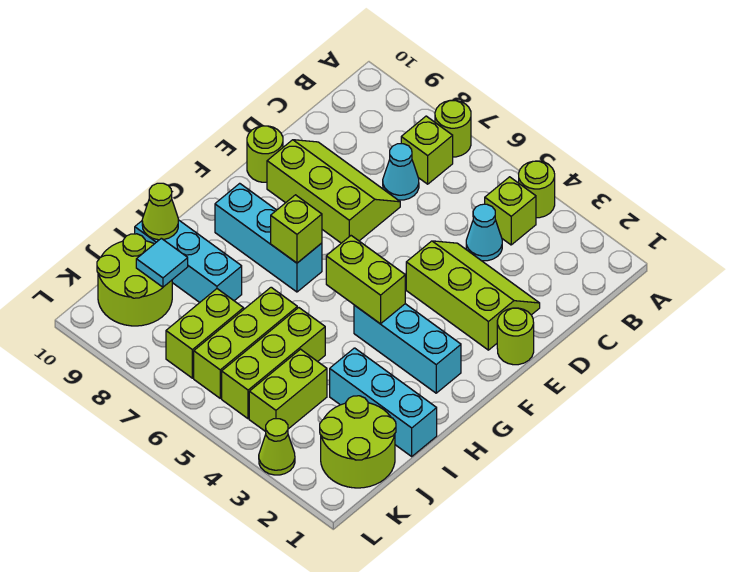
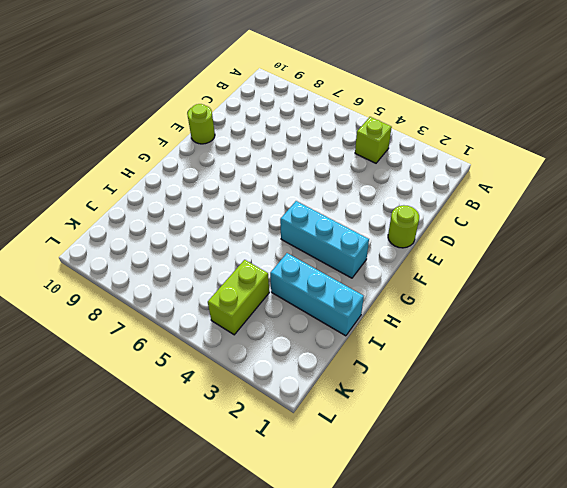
none -> lime round brick A4 level 1
none -> lime round brick A7 level 1
none -> lime brick B7 level 1

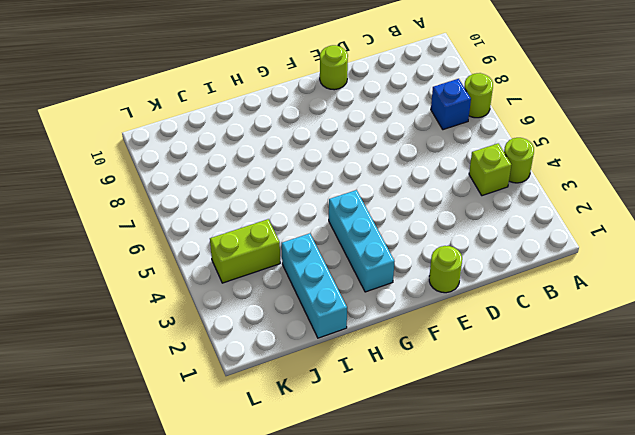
blue brick B7 level 1 -> lime brick B7 level 1
none -> cyan cone C4 level 1
none -> cyan cone C7 level 1
none -> lime slope D2:E4 level 1 top E

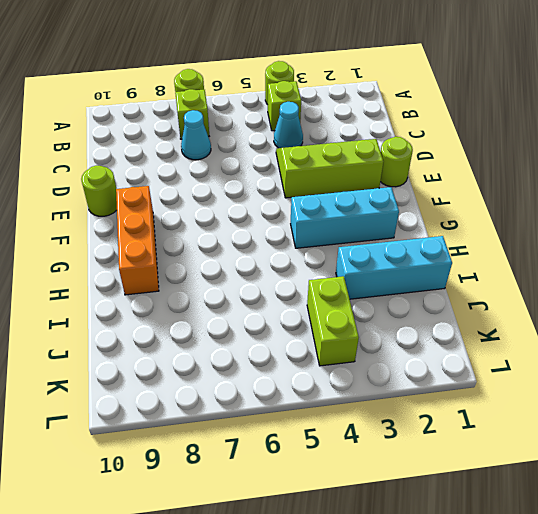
orange brick F9:H9 level 1 -> cyan brick G7:G9 level 1
none -> lime slope D7:E9 level 1 top E
none -> lime brick I5:K5 level 1
none -> lime brick I6:K6 level 1

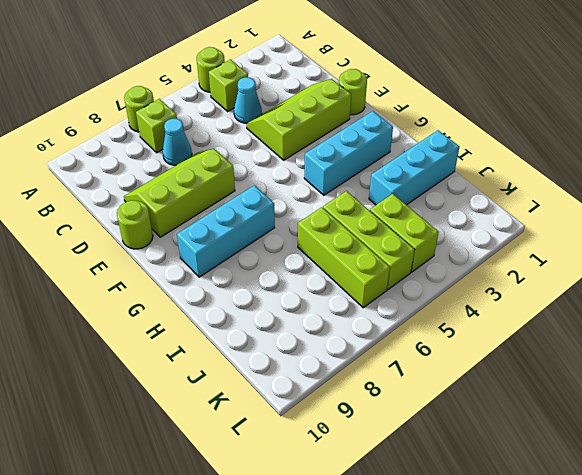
none -> cyan brick I8:I10 level 1
none -> lime round brick J1:K2 level 1
none -> lime brick J7:K7 level 1

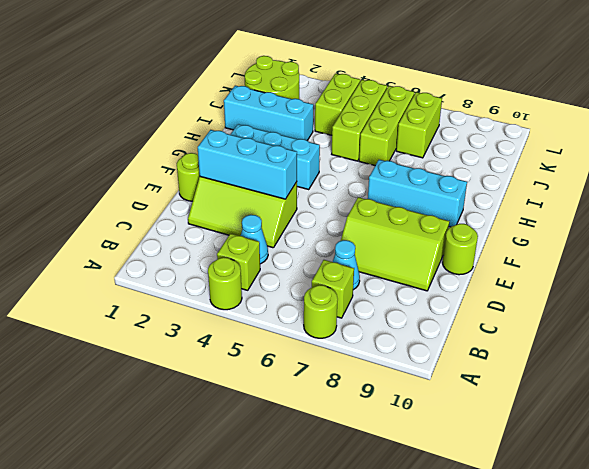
cyan brick E2:E4 level 2 -> cyan brick I8:I10 level 1
none -> lime round brick J9:K10 level 1
none -> lime cone L3 level 1
none -> lime brick G4:G5 level 2

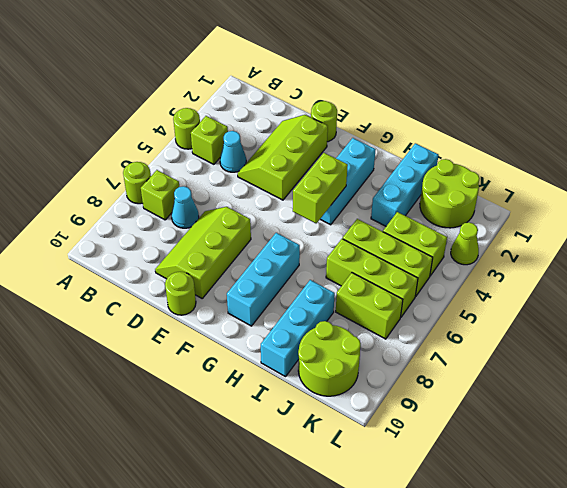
none -> lime brick G7 level 2
none -> lime cone I10 level 2
none -> cyan tile J9 level 2

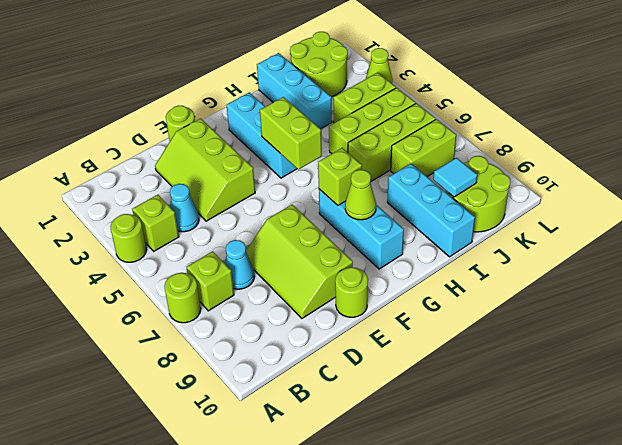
lime cone G8 level 2 -> lime cone I10 level 2

